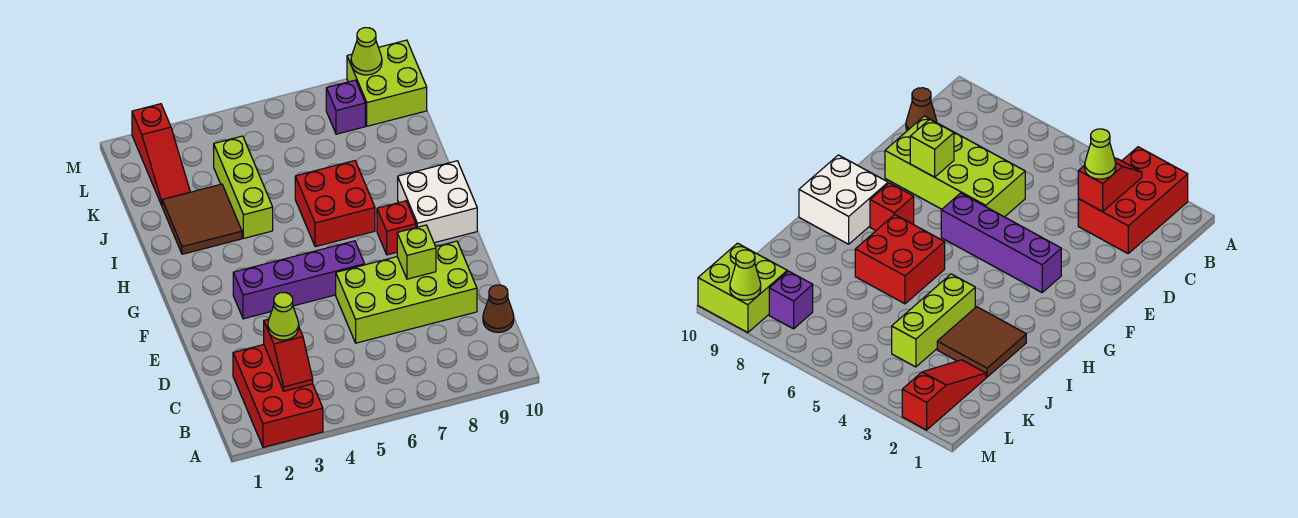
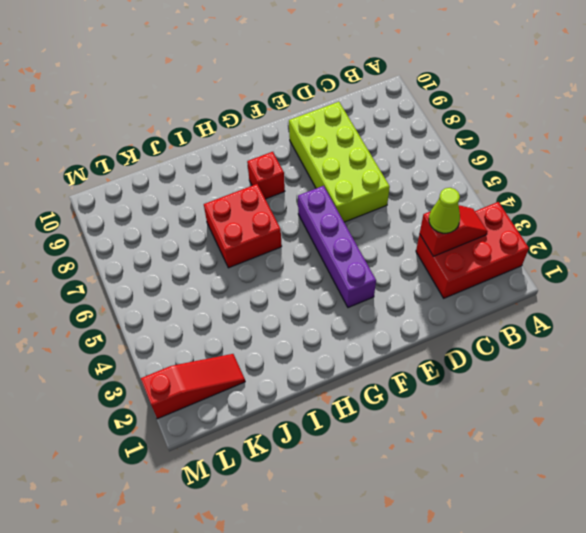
none -> brown cone C10 level 1
none -> white brick G9:H10 level 1
none -> brown tile I2:J3 level 1

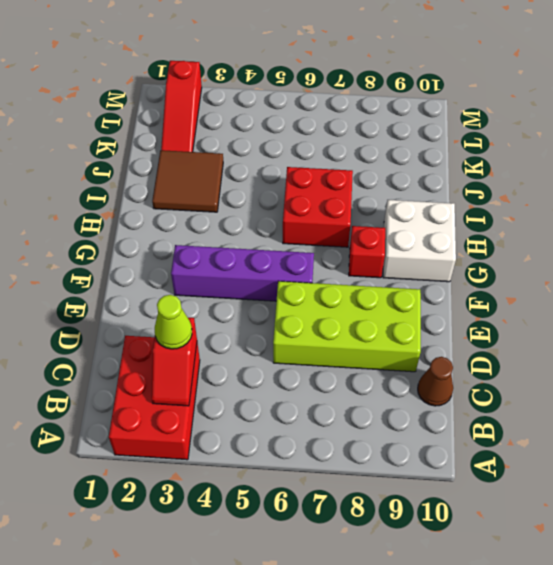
none -> lime brick I4:K4 level 1
none -> purple brick L8 level 1
none -> lime brick L9:M10 level 1

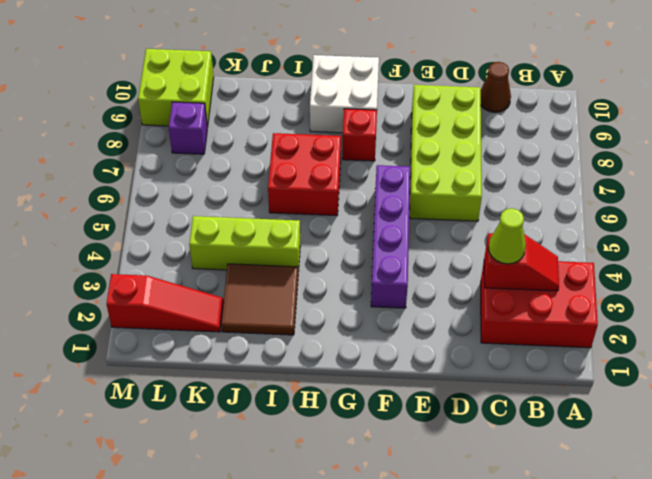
none -> lime brick E8 level 2
none -> lime cone M9 level 2

